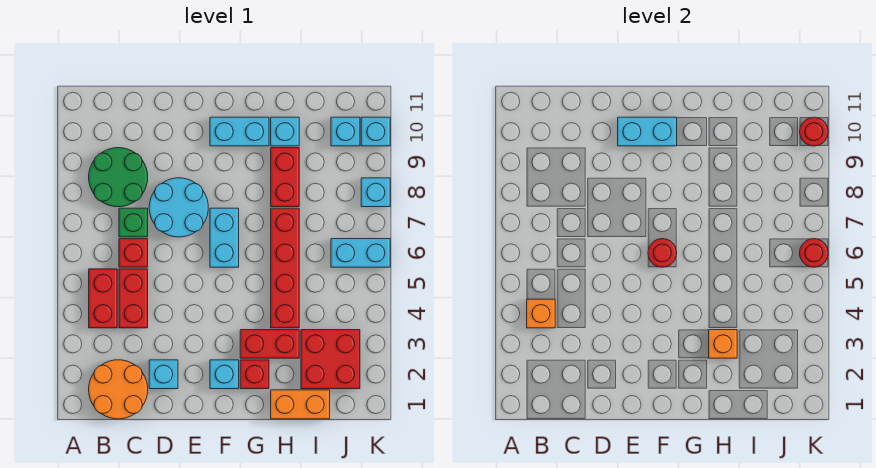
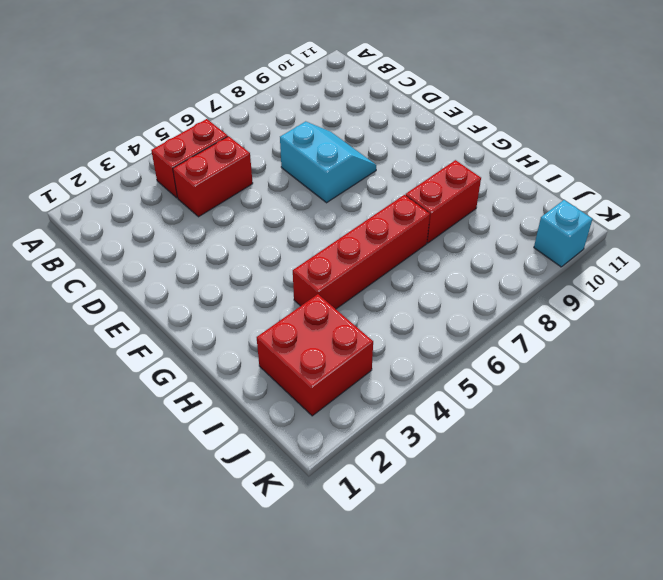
cyan slope D7:E8 level 1 top 7 -> cyan round brick D7:E8 level 1
none -> orange round brick B1:C2 level 1
none -> green round brick B8:C9 level 1
none -> red brick C6 level 1

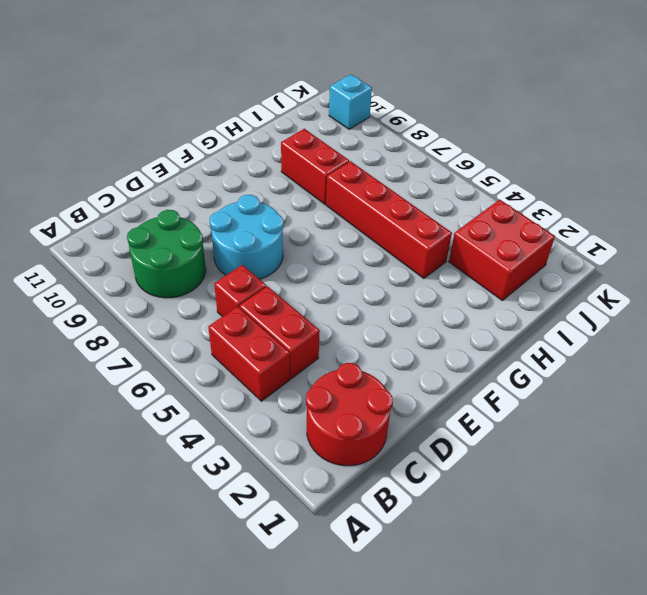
red round brick B1:C2 level 1 -> orange round brick B1:C2 level 1
none -> green brick C7 level 1
none -> cyan brick D2 level 1
none -> cyan brick F2 level 1

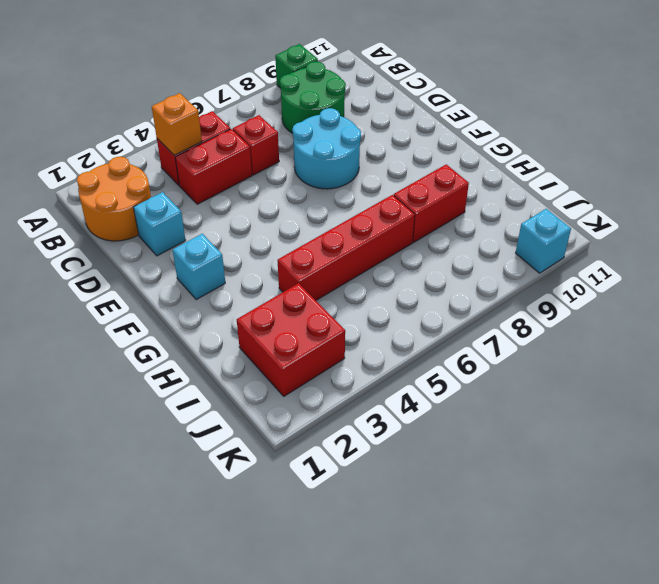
green brick A9 level 1 -> green brick C7 level 1
none -> cyan brick F6:F7 level 1
none -> cyan brick F10:G10 level 1
none -> red brick G2 level 1

